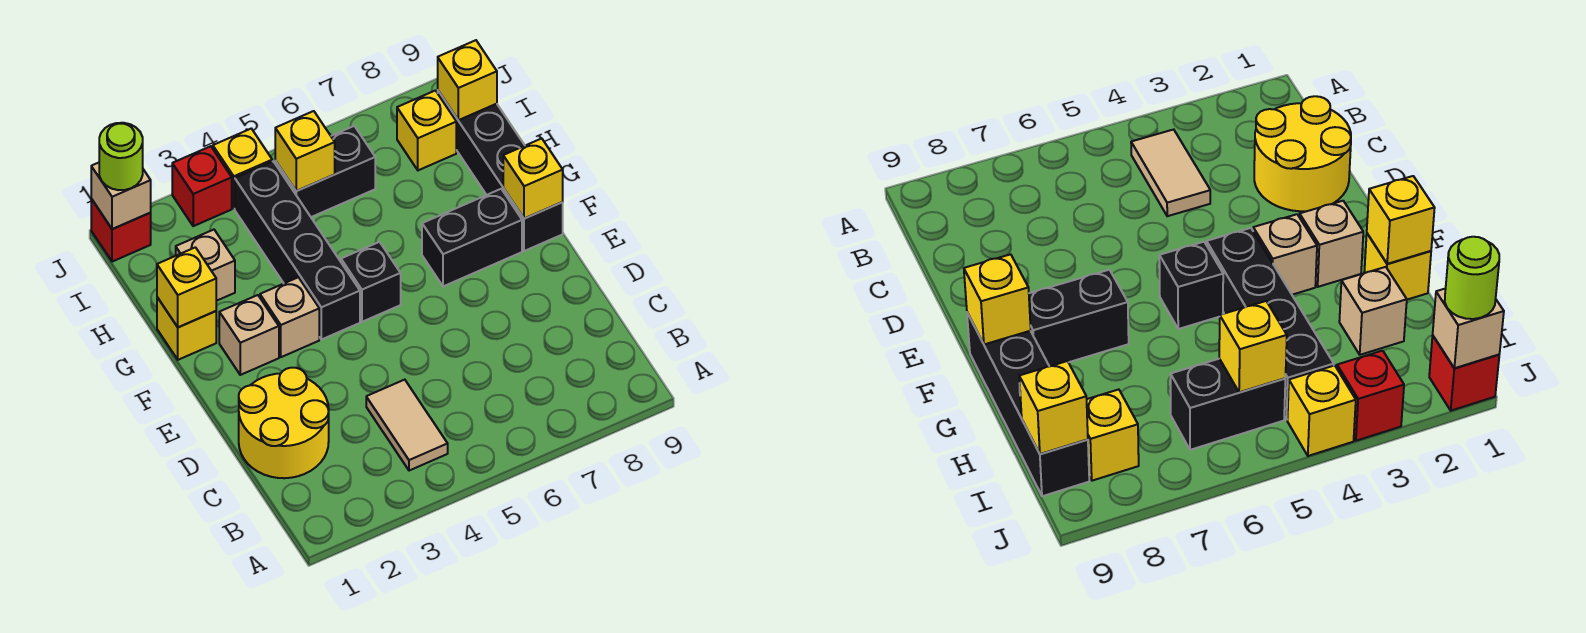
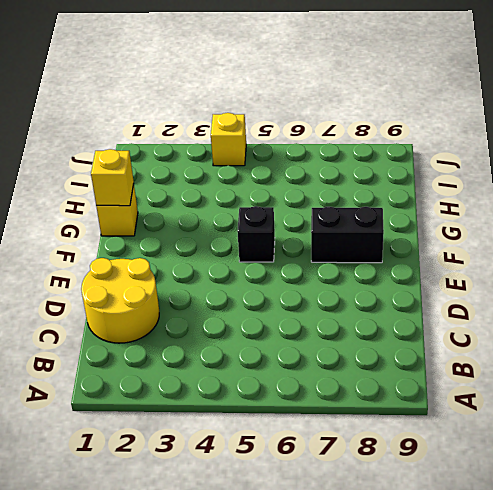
none -> tan tile B4:C4 level 1
none -> tan brick F2 level 1
none -> tan brick F3 level 1

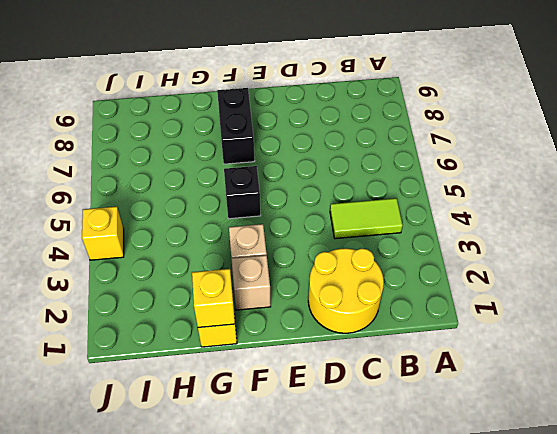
lime tile B4:C4 level 1 -> tan tile B4:C4 level 1
none -> black brick F4:I4 level 1
none -> black brick F9:I9 level 1
none -> tan brick H2 level 1

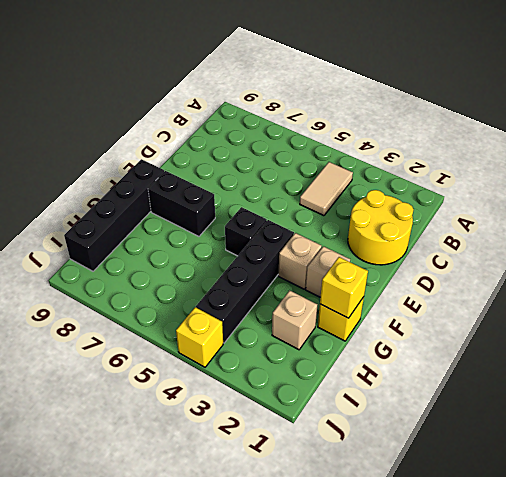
none -> black brick I5:I6 level 1
none -> yellow brick I8 level 1
none -> red brick J1 level 1

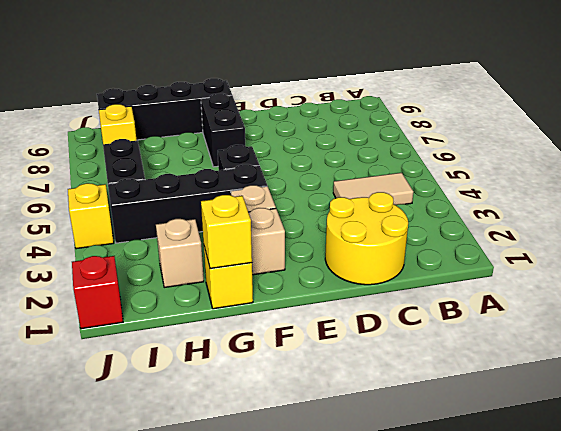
none -> red brick J3 level 1
none -> yellow brick F9 level 2
none -> yellow brick I5 level 2

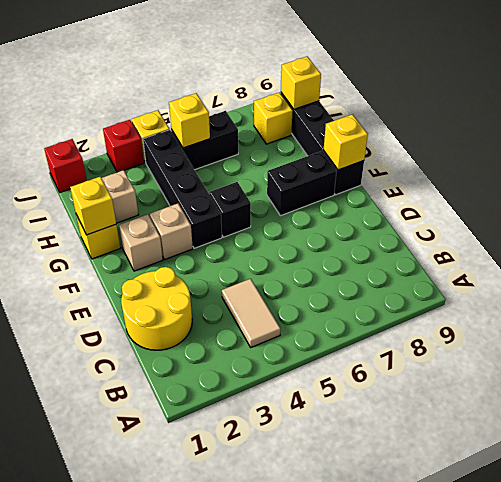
none -> tan brick J1 level 2
none -> lime round brick J1 level 3

